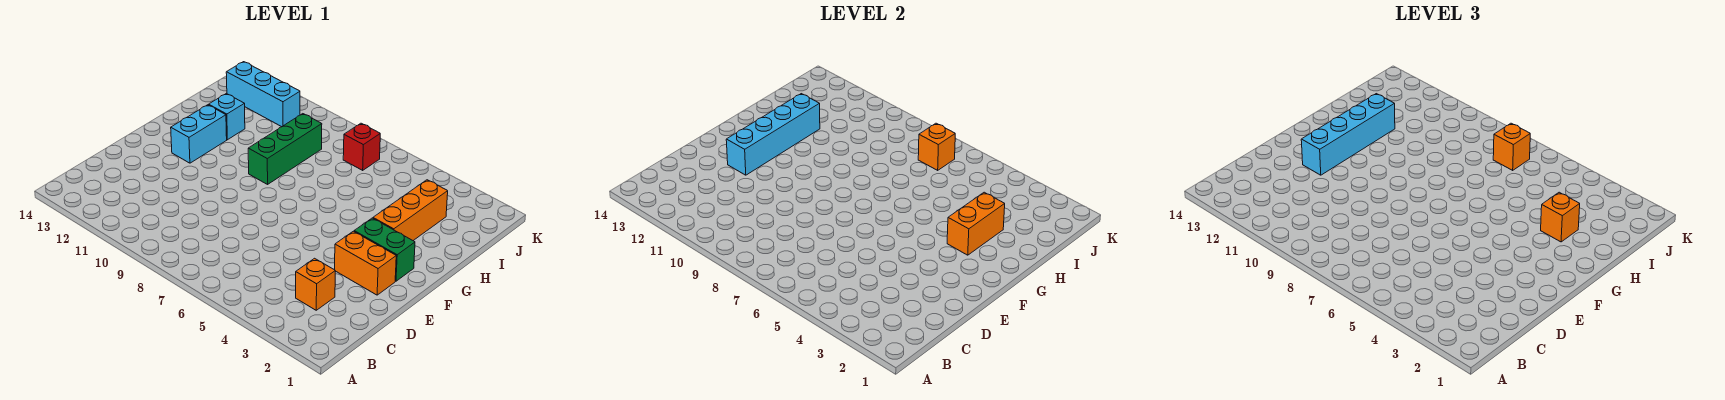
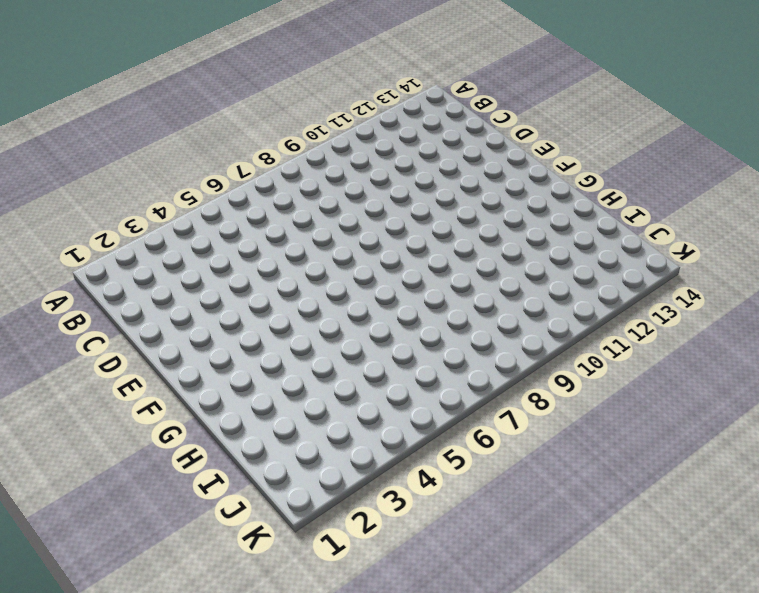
none -> orange brick C3 level 1
none -> orange brick E2:E3 level 1
none -> green brick F2:F3 level 1

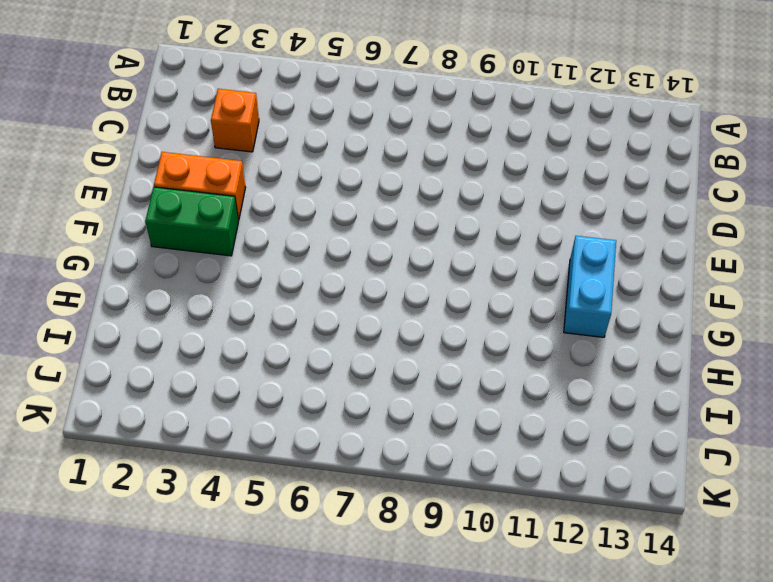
none -> orange brick G3:I3 level 1
none -> green brick G9:I9 level 1
none -> cyan brick H12 level 1

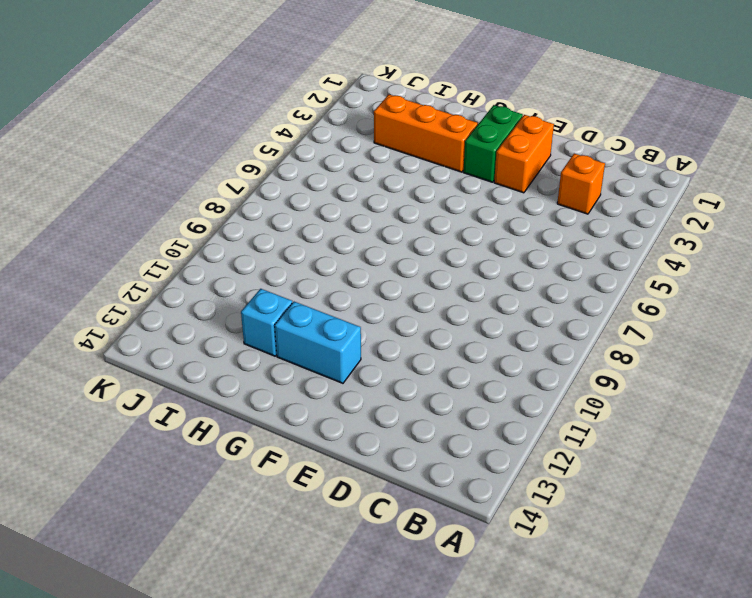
none -> green brick G9:I9 level 1
none -> red brick J7 level 1
none -> cyan brick J11:J13 level 1

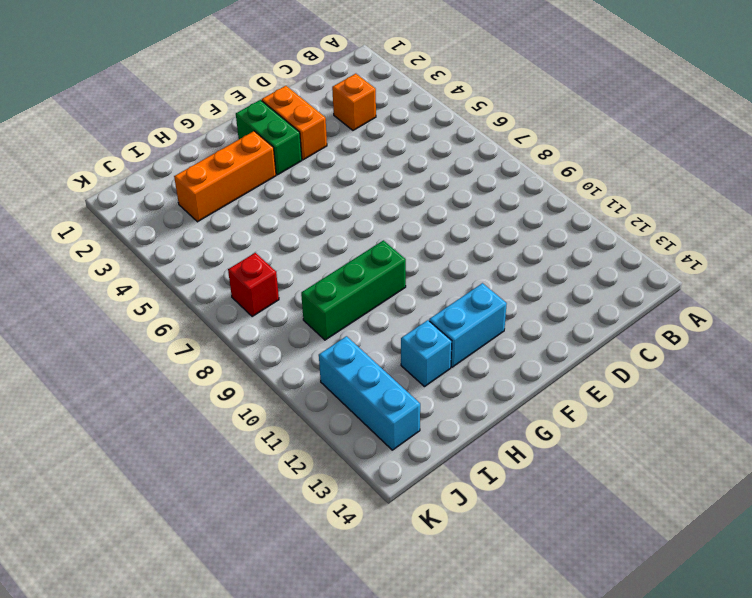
none -> cyan brick E12:H12 level 2
none -> orange brick G3:H3 level 2
none -> orange brick J7 level 2

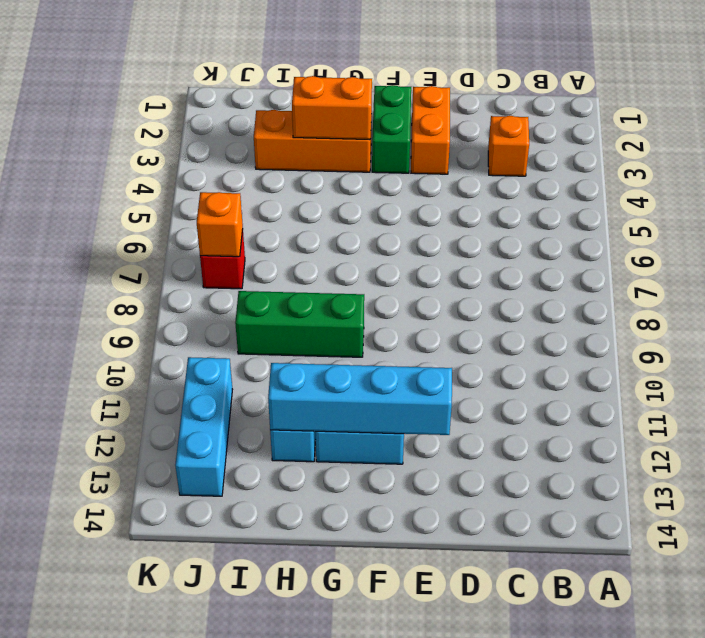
none -> cyan brick E12:H12 level 3
none -> orange brick H3 level 3
none -> orange brick J7 level 3

